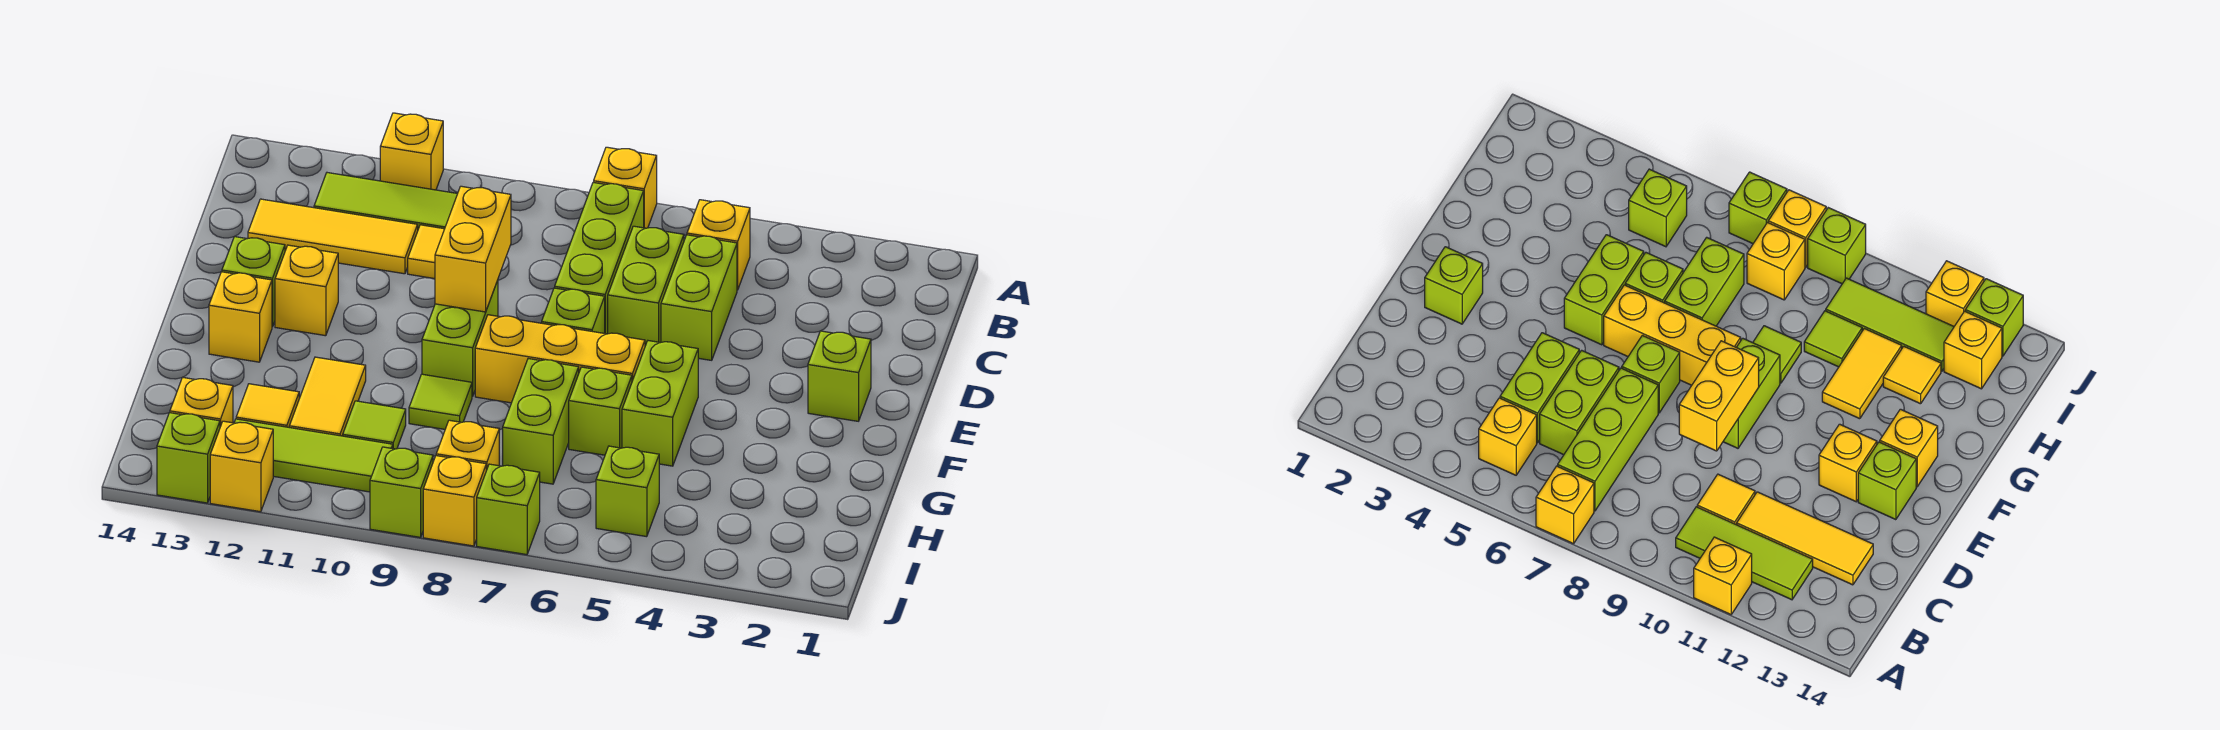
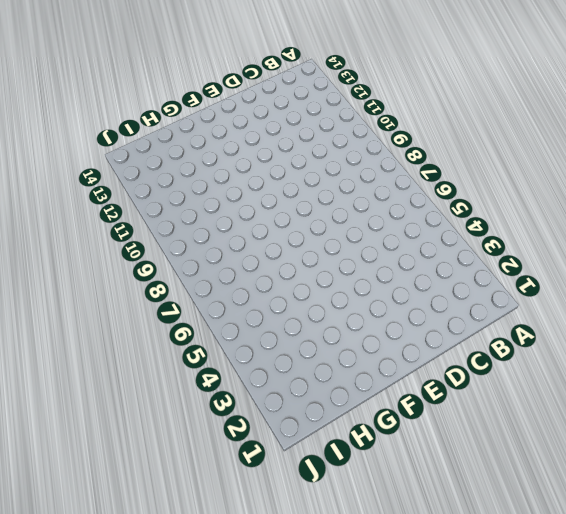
none -> yellow brick A7 level 1
none -> yellow brick A11 level 1
none -> yellow brick B5 level 1
none -> lime brick B7:D7 level 1

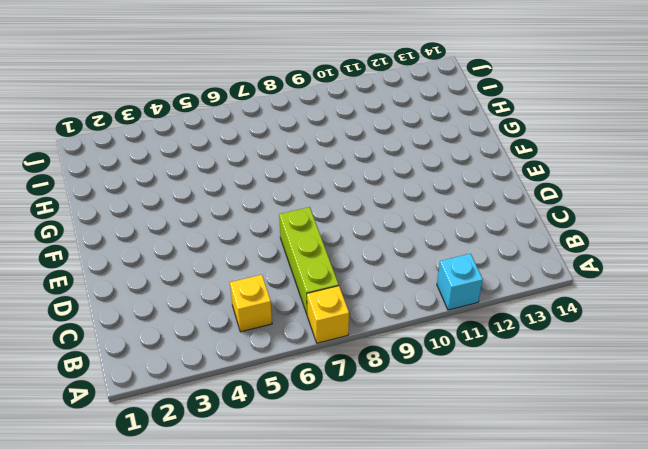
cyan brick A11 level 1 -> yellow brick A11 level 1
none -> lime tile B10:B12 level 1
none -> lime brick C5:D5 level 1
none -> lime brick C6:D6 level 1
none -> yellow tile C10 level 1

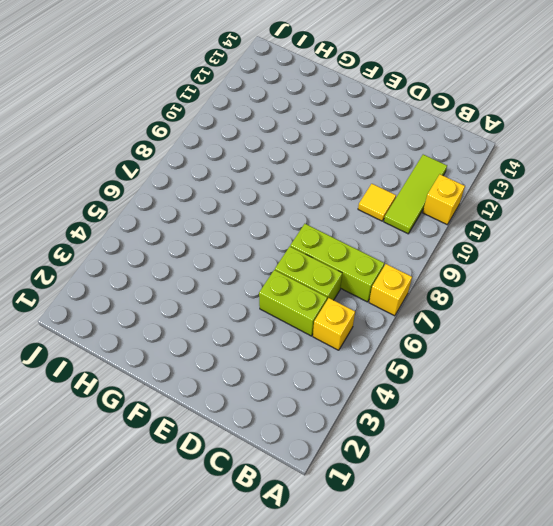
none -> yellow tile C11:C13 level 1
none -> lime brick E2 level 1
none -> lime brick E7 level 1
none -> lime brick E9:F9 level 1

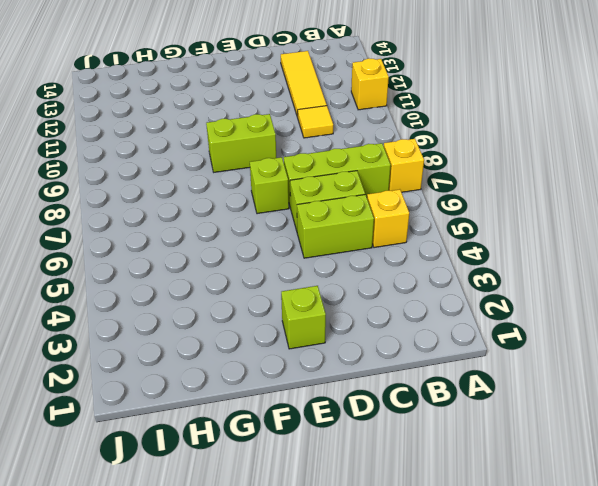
none -> lime tile B10:B12 level 1
none -> yellow brick E12 level 1
none -> lime brick E13 level 1
none -> lime brick F5:G5 level 1

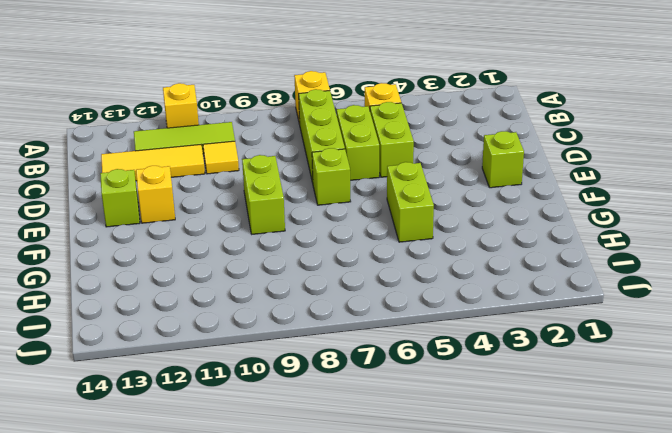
none -> yellow brick F6:F8 level 1
none -> yellow brick F13 level 1
none -> lime brick G6 level 1
none -> lime brick G7:H7 level 1

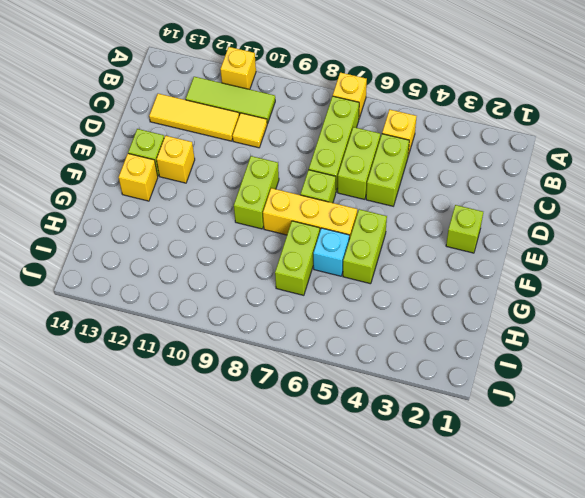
cyan brick G6 level 1 -> lime brick G6 level 1
none -> lime tile G9 level 1
none -> yellow tile G11:H11 level 1
none -> lime tile H10 level 1
none -> yellow tile H12 level 1

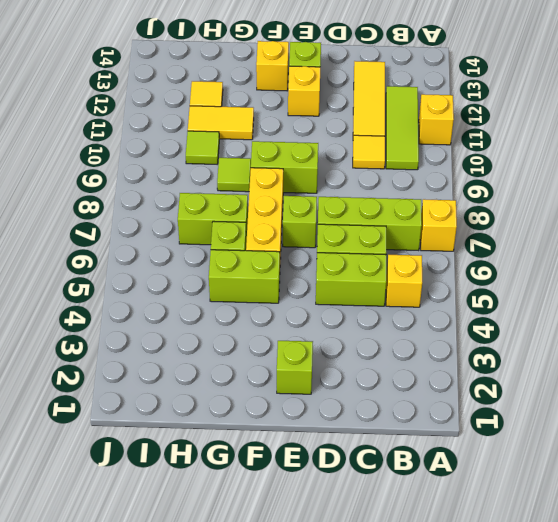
none -> lime brick I5 level 1
none -> yellow brick I8 level 1
none -> lime tile I10:I12 level 1
none -> yellow brick I13 level 1

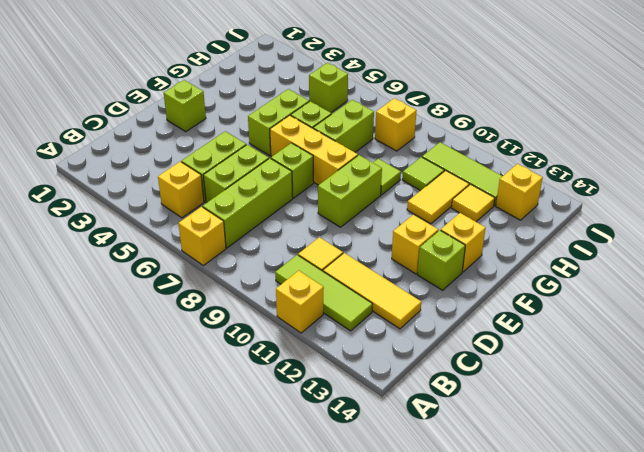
none -> lime brick J7 level 1
none -> yellow brick J8 level 1
none -> lime brick J9 level 1
none -> yellow brick J12 level 1

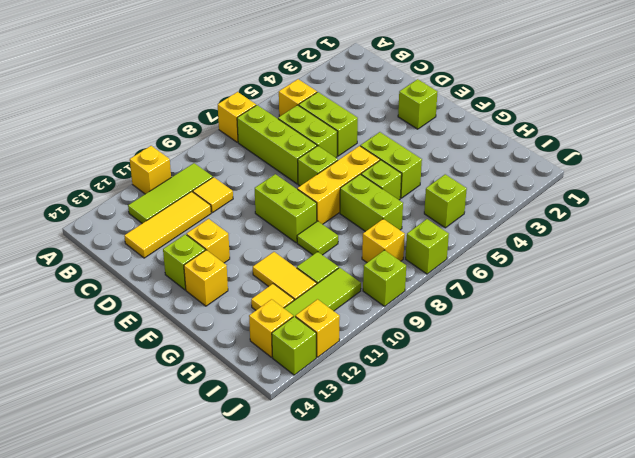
none -> yellow brick J8 level 1
none -> yellow brick D9:E9 level 2

